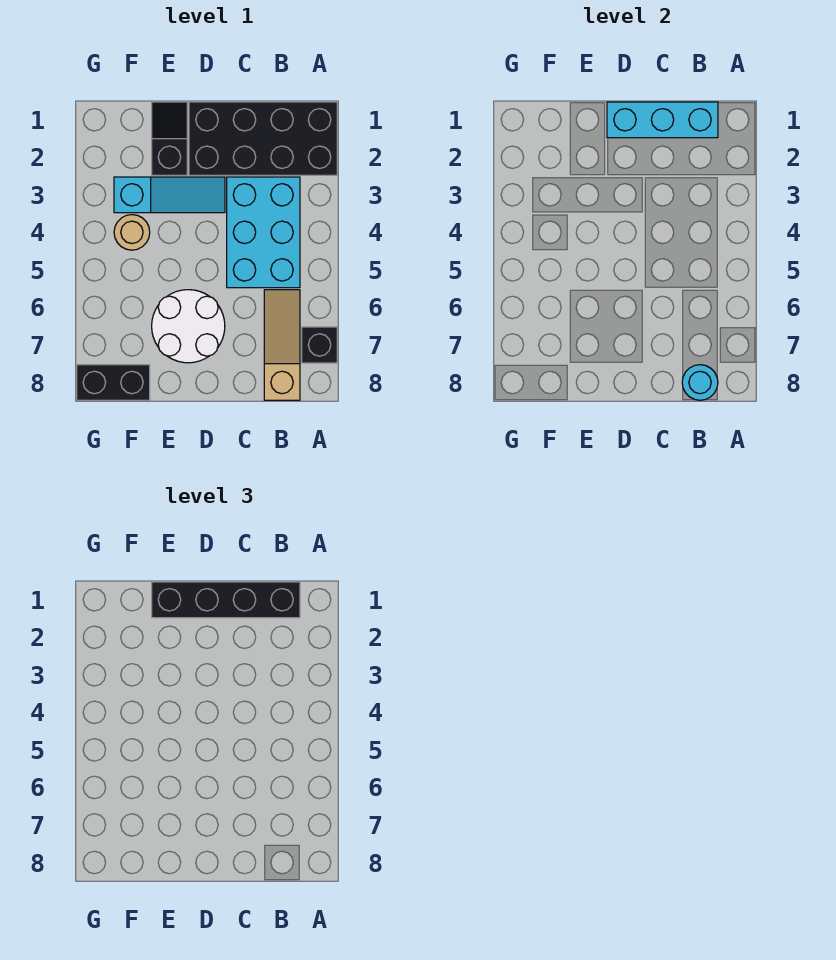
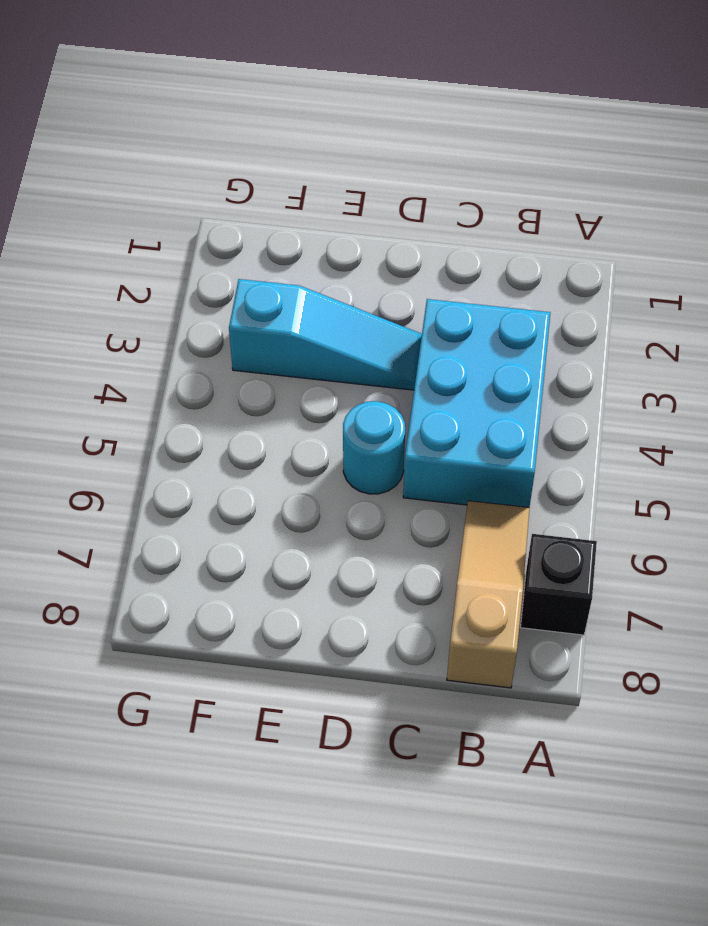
cyan round brick D5 level 1 -> cyan round brick B8 level 2
none -> black brick A1:D2 level 1
none -> white round brick D6:E7 level 1
none -> black slope E1:E2 level 1 top 2

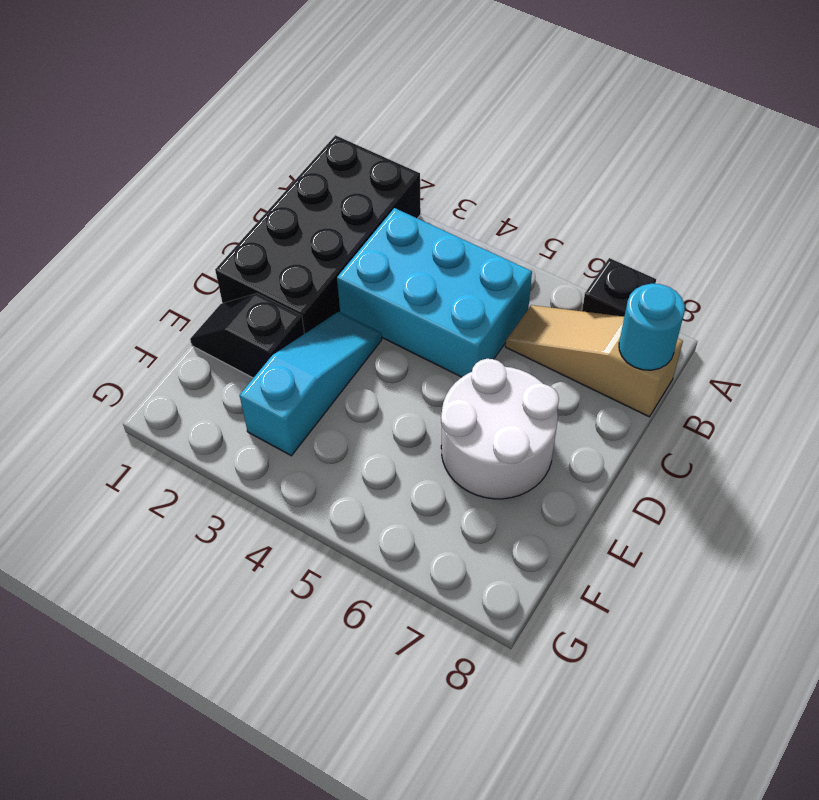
none -> tan round brick F4 level 1
none -> black brick F8:G8 level 1
none -> cyan brick B1:D1 level 2

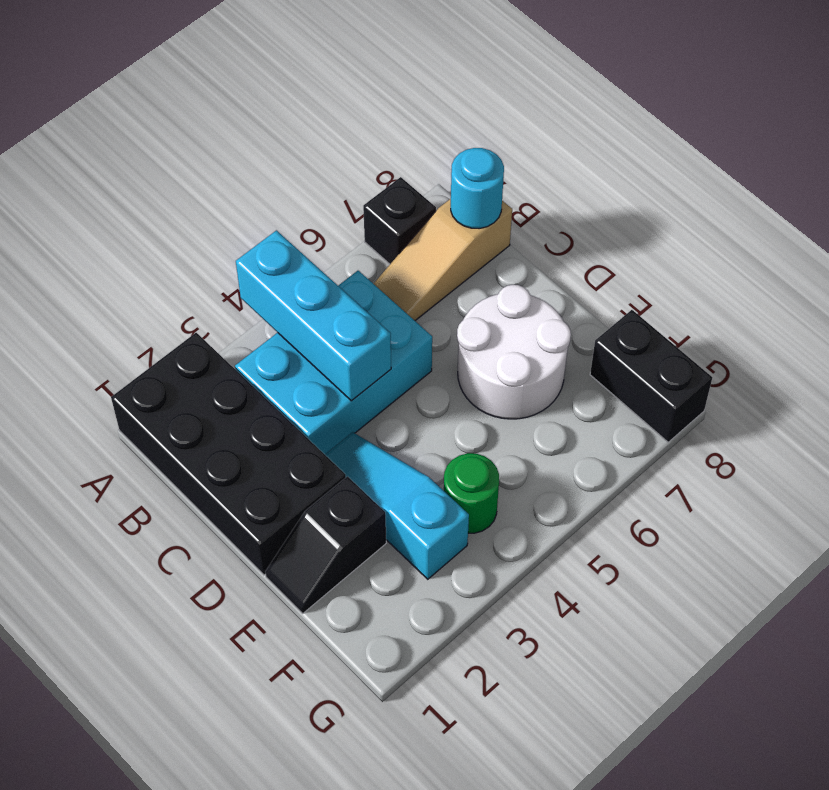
cyan brick A4:C4 level 2 -> cyan brick B1:D1 level 2
green round brick F4 level 1 -> tan round brick F4 level 1
none -> black brick B1:E1 level 3

